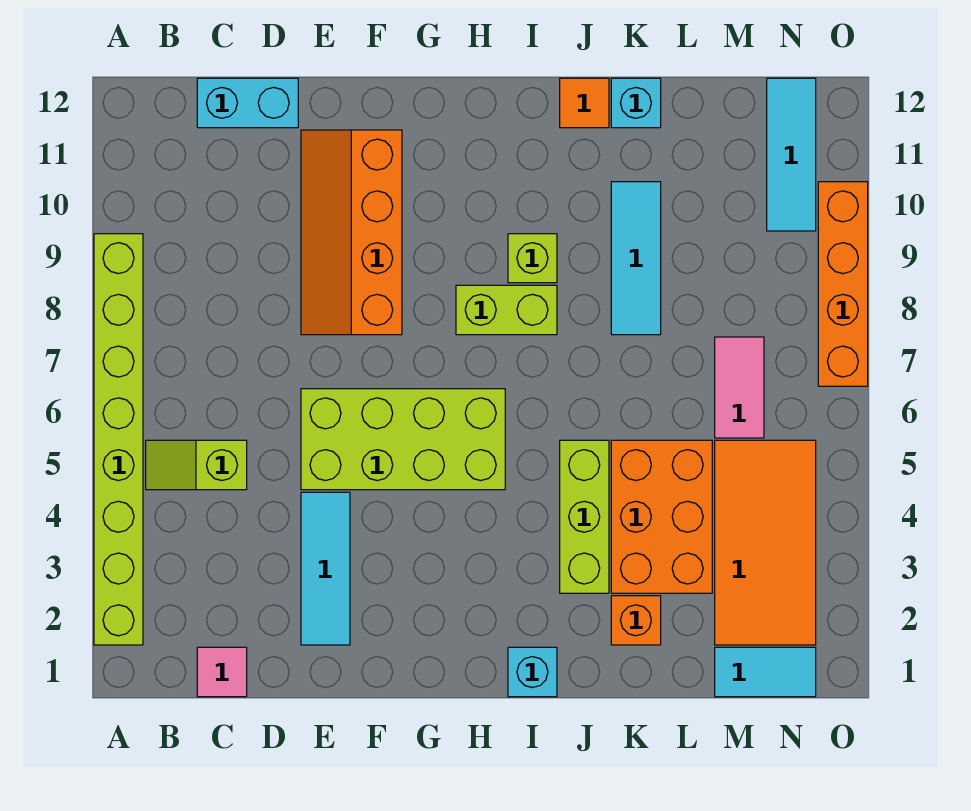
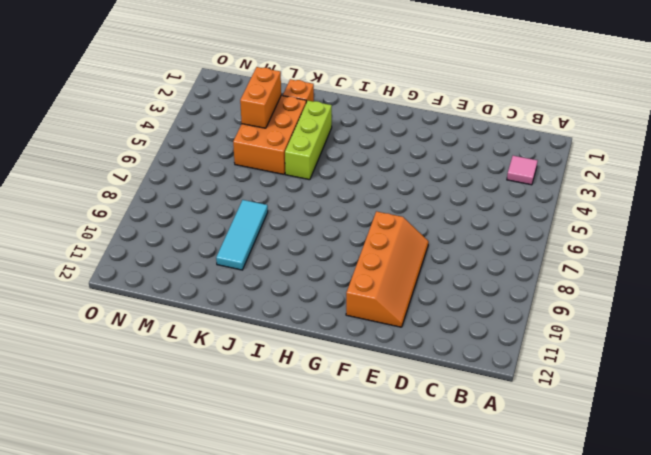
pink tile B3 level 1 -> pink tile C1 level 1
orange brick L3:L4 level 2 -> none
none -> lime brick A2:A9 level 1
none -> lime slope B5:C5 level 1 top C
none -> cyan brick C12:D12 level 1

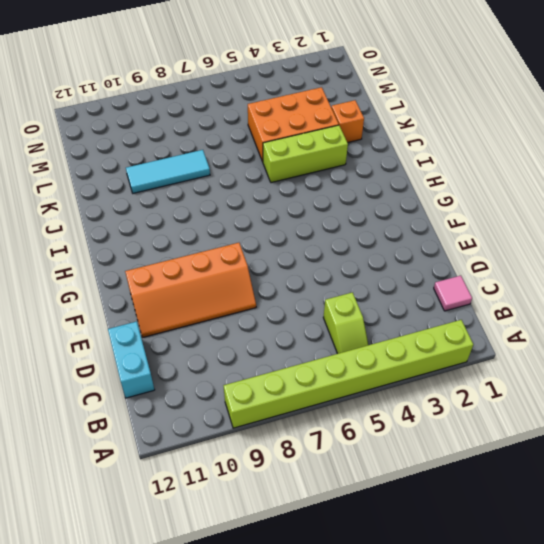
none -> cyan tile E2:E4 level 1
none -> lime brick E5:H6 level 1
none -> lime brick H8:I8 level 1

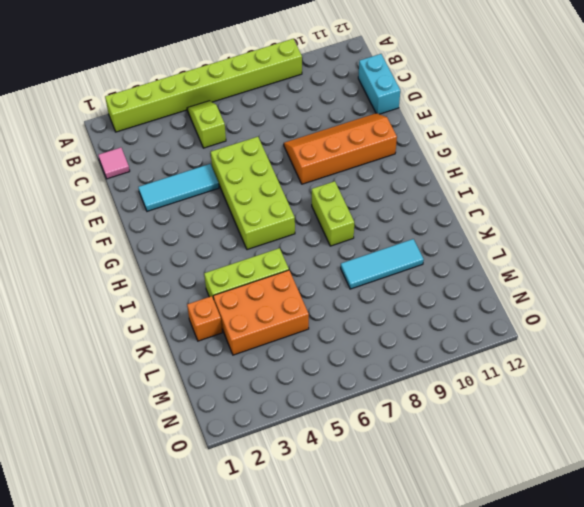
none -> cyan brick I1 level 1
none -> lime brick I9 level 1
none -> orange tile J12 level 1

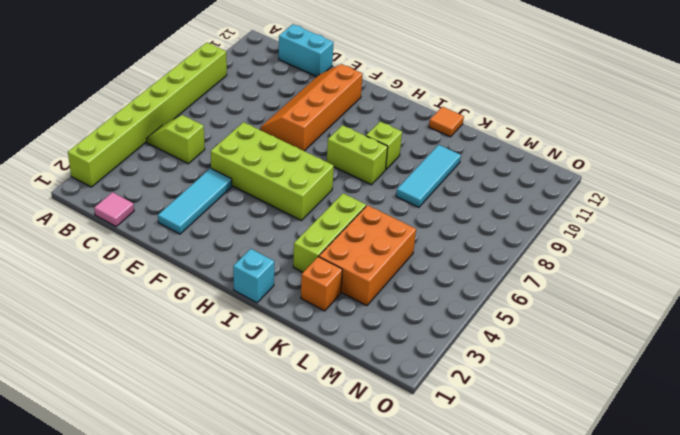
none -> cyan brick K12 level 1
none -> cyan tile M1:N1 level 1
none -> orange tile M2:N5 level 1

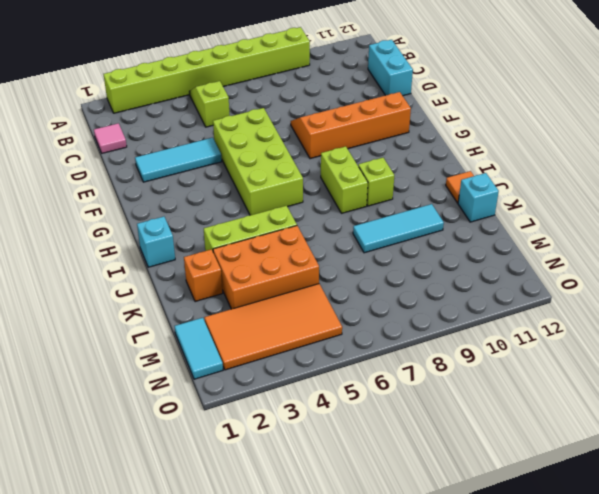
none -> pink tile M6:M7 level 1
none -> cyan tile N10:N12 level 1
none -> orange brick O7:O10 level 1

